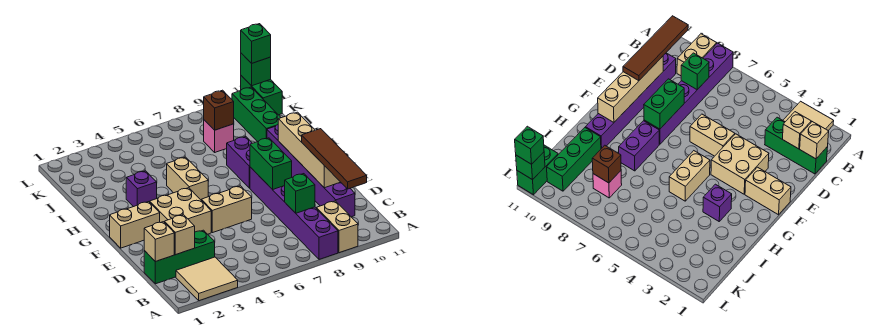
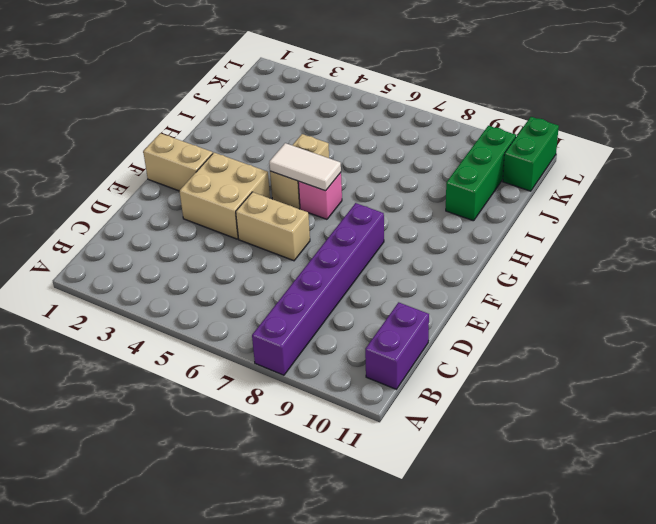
purple brick B11:C11 level 1 -> purple brick G8:H8 level 1
white tile G5:G6 level 2 -> none
pink brick G6 level 1 -> pink brick J8 level 1
none -> tan tile A2:B3 level 1
none -> tan brick A9:B9 level 1
none -> green brick C1:C3 level 1

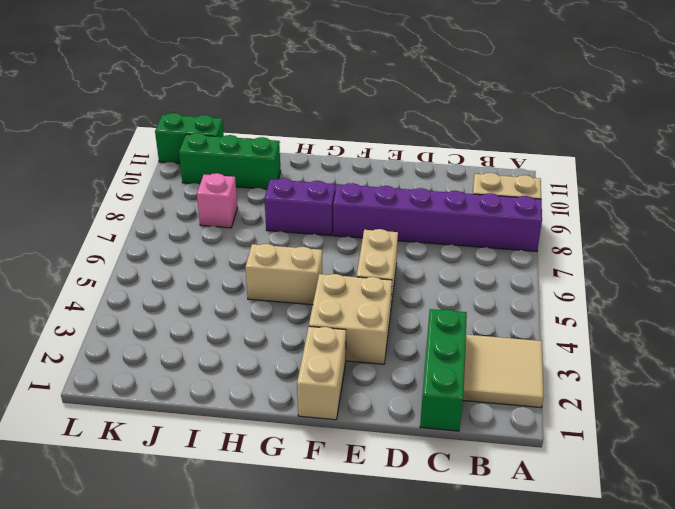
none -> purple brick C10:H10 level 1
none -> purple brick H3 level 1
none -> tan brick C1 level 2

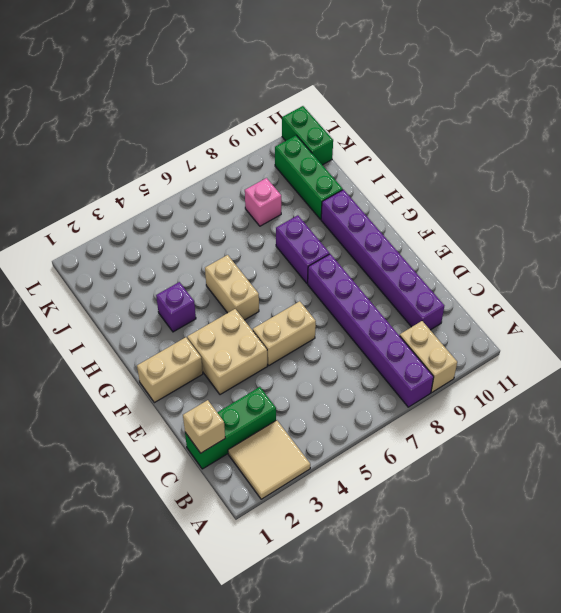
none -> tan brick C2 level 2
none -> green brick C8 level 2
none -> tan brick D10:G10 level 2

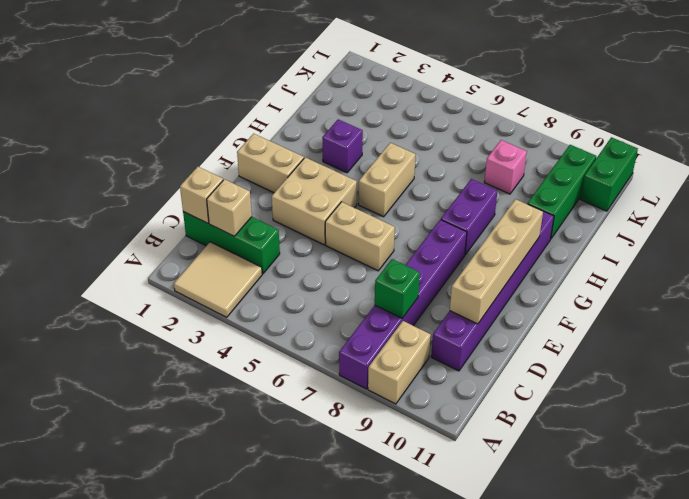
none -> green brick E8:F8 level 2
none -> brown brick J8 level 2
none -> green brick L11 level 2

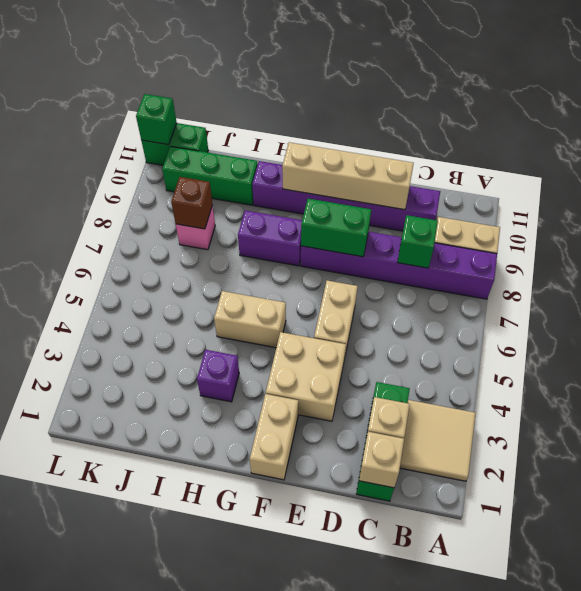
none -> brown tile B10:E10 level 3
none -> green brick L11 level 3

